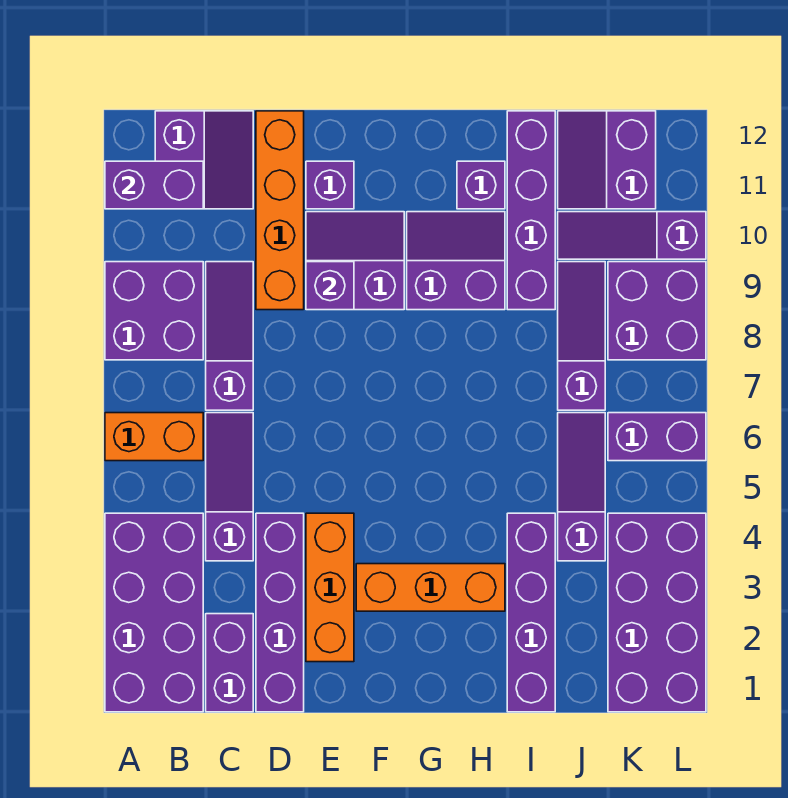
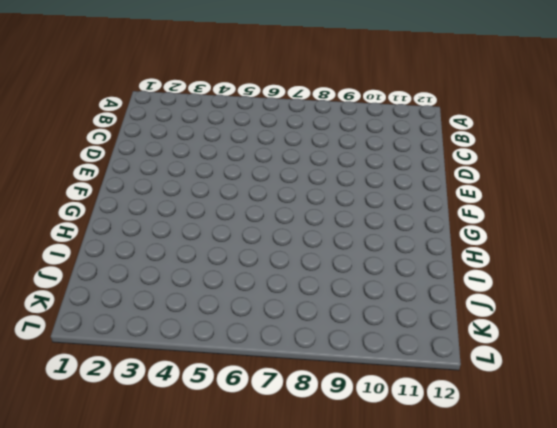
none -> purple brick A1:B4 level 1
none -> orange brick A6:B6 level 1
none -> purple brick A8:B9 level 1

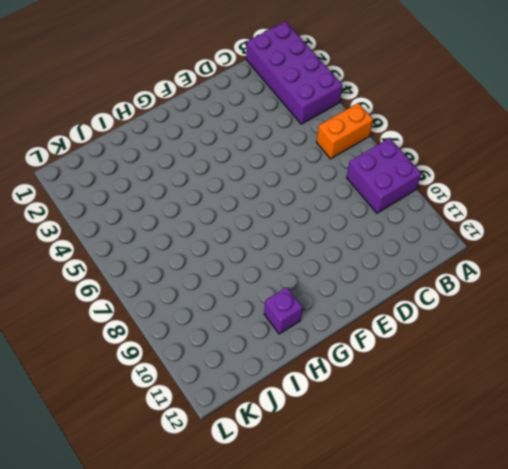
none -> purple slope B11:C12 level 1 top B
none -> purple brick C1:C2 level 1
none -> purple slope C4:C6 level 1 top 4

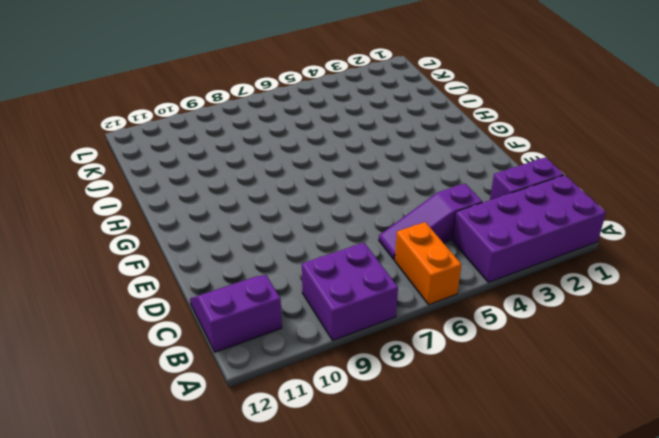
none -> purple slope C7:C9 level 1 top 7
none -> purple brick D1:D4 level 1
none -> orange brick D9:D12 level 1

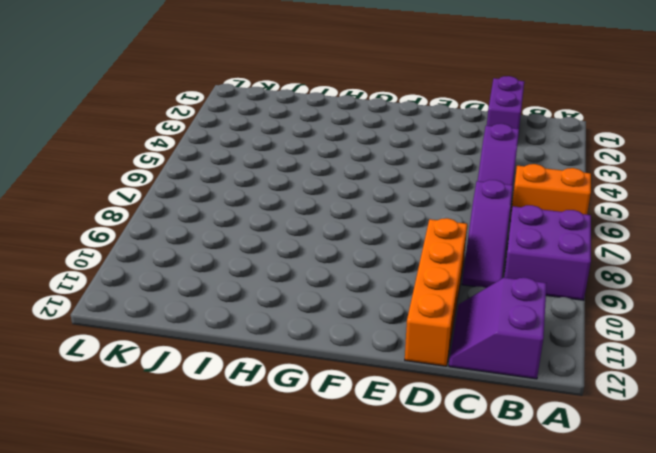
none -> purple brick A1:B4 level 1
none -> purple brick D1:D4 level 1
none -> orange brick E2:E4 level 1

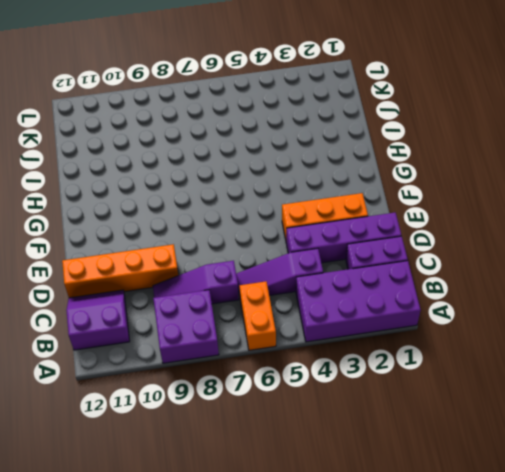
none -> purple slope E9:F10 level 1 top 9
none -> purple brick E11 level 1
none -> orange brick F3:H3 level 1

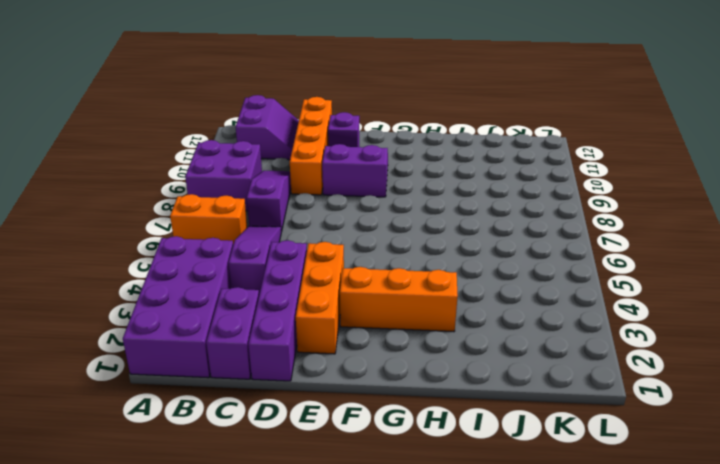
none -> purple slope G9:H10 level 1 top 9
none -> purple brick H11 level 1
none -> purple brick I1:I4 level 1

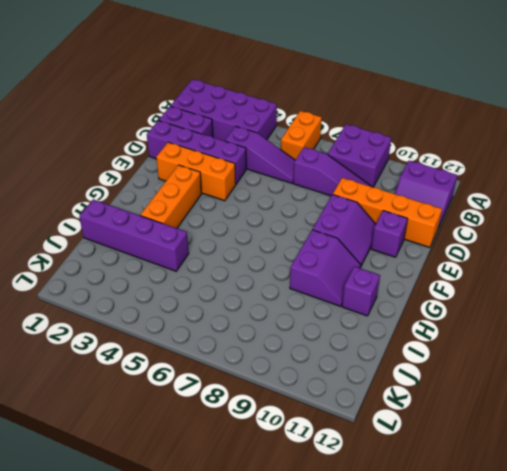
none -> purple brick I9:I12 level 1
none -> purple slope J4:J6 level 1 top 4
none -> purple slope J7:J9 level 1 top 7

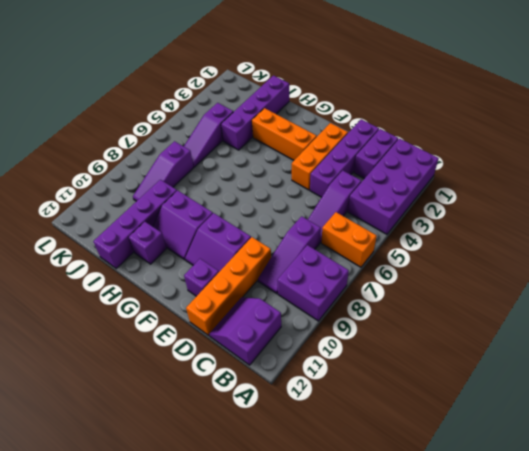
none -> purple slope J10:L10 level 1 top L
none -> purple slope J11:K12 level 1 top K
none -> purple brick K1:L4 level 1

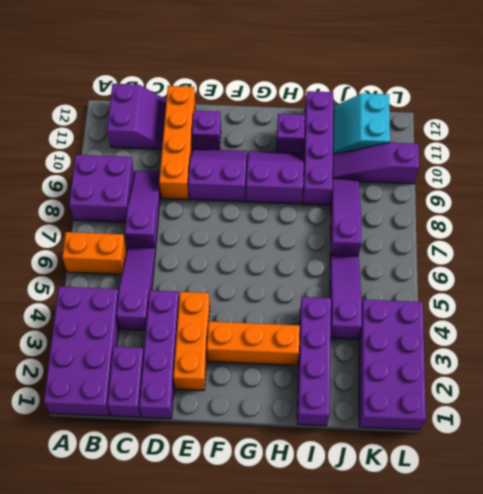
cyan slope J11:K12 level 1 top K -> purple slope J11:K12 level 1 top K
none -> purple brick K6:L6 level 1
none -> purple brick K8:L9 level 1
none -> purple brick A11:B11 level 2

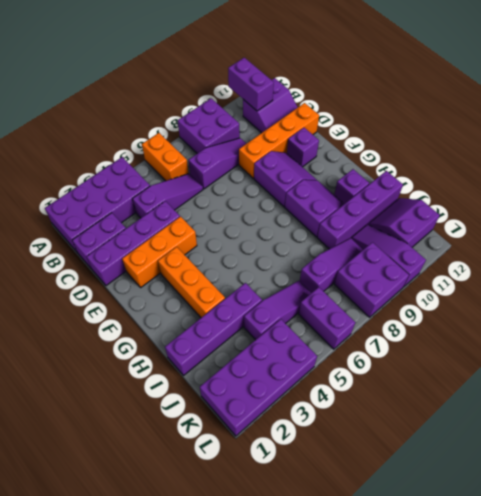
none -> purple brick E9 level 2

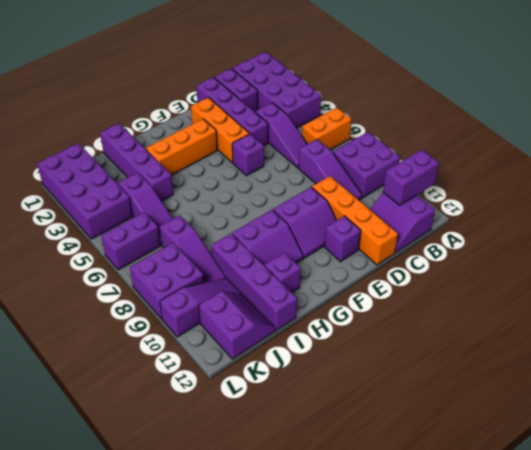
purple brick E5 level 1 -> purple brick E9 level 2

